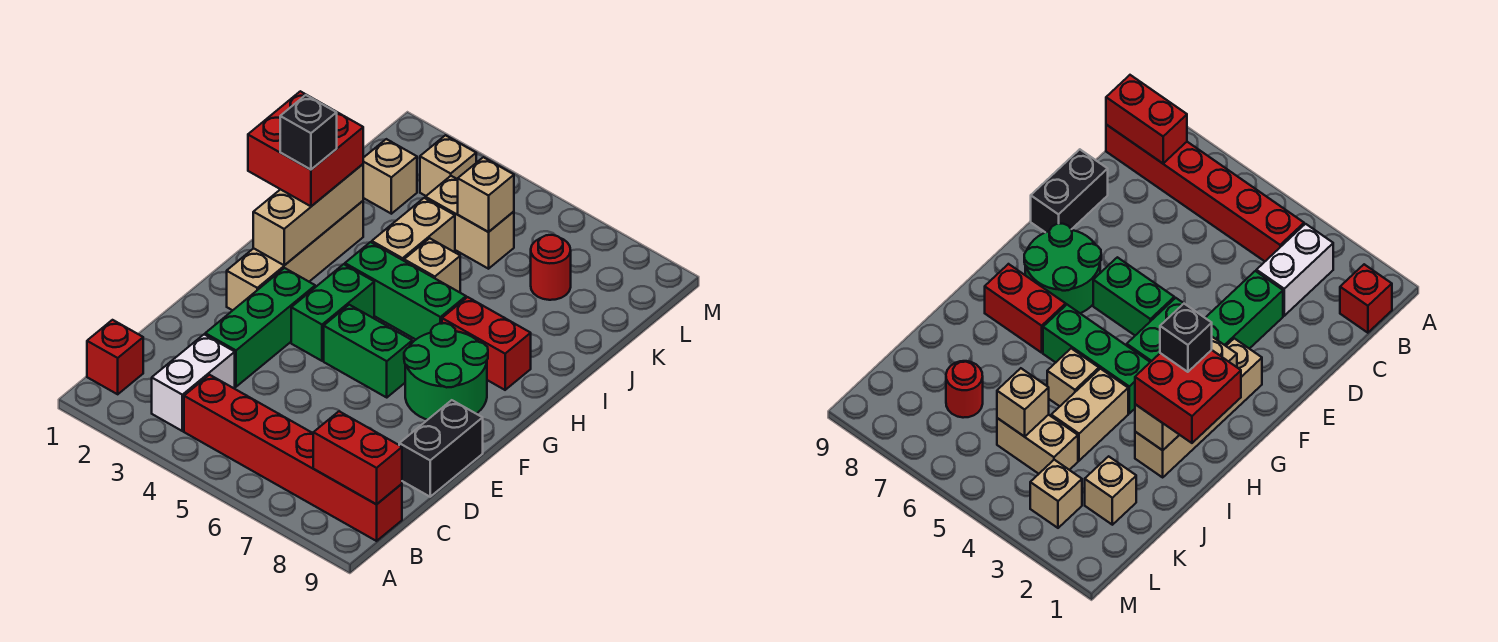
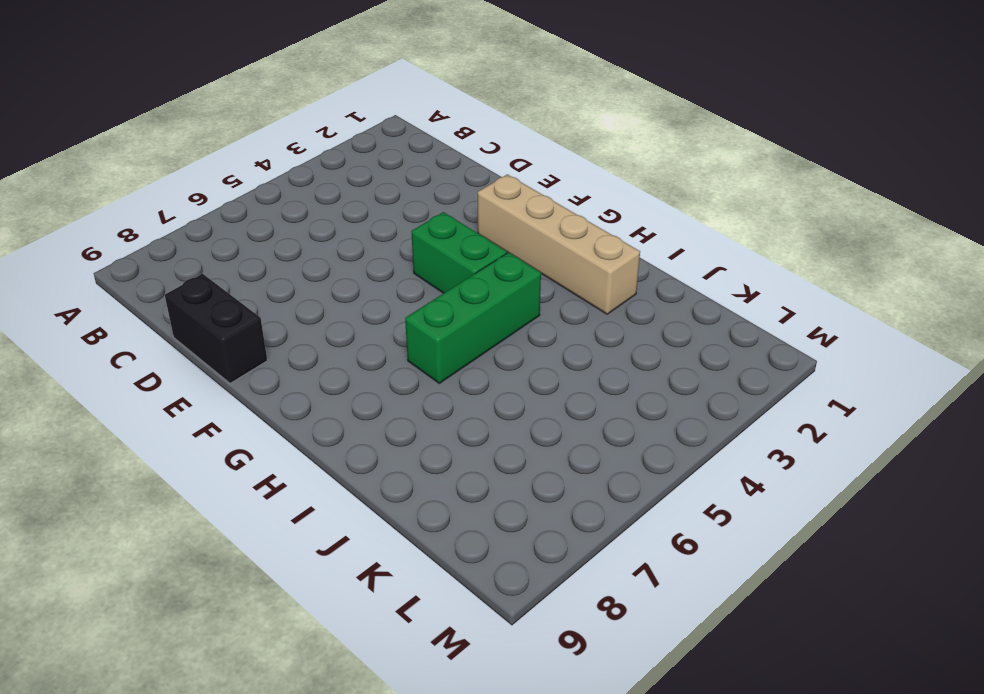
none -> red brick B1 level 1
none -> white brick B3:C3 level 1
none -> red brick B4:B9 level 1

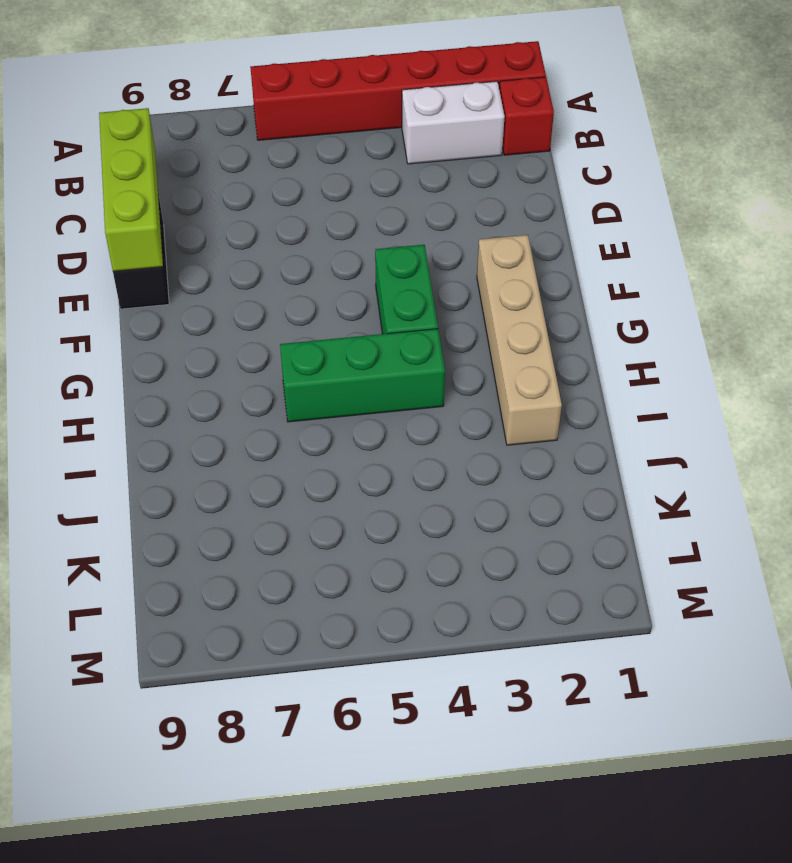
red brick A1:A6 level 1 -> red brick B4:B9 level 1
white brick B2:B3 level 1 -> white brick B3:C3 level 1
lime brick C9:E9 level 2 -> none
none -> green brick D3:F3 level 1
none -> green brick F5:F6 level 1
none -> green round brick F7:G8 level 1

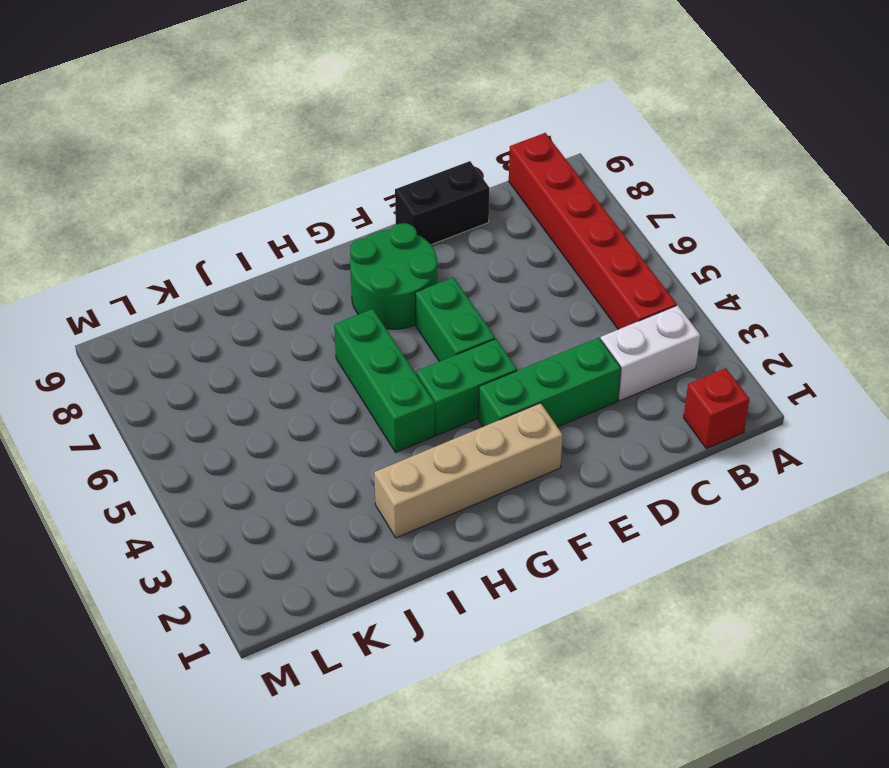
none -> red brick H7:H8 level 1
none -> tan brick I4:J4 level 1
none -> tan brick I5 level 1

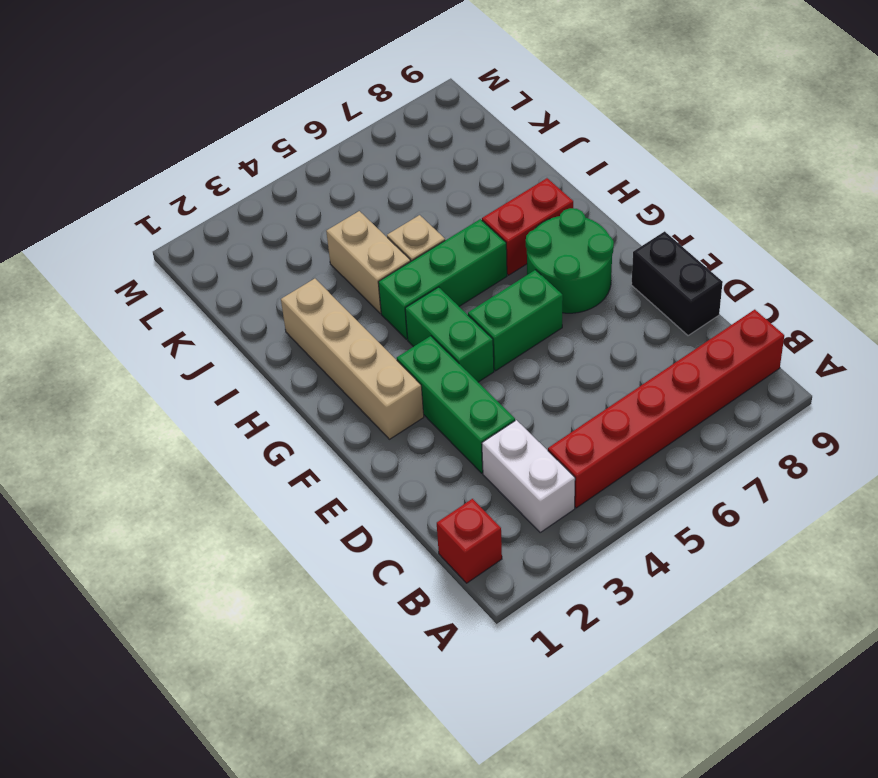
none -> tan brick K2 level 1
none -> tan brick K4:K5 level 1
none -> red round brick K7 level 1

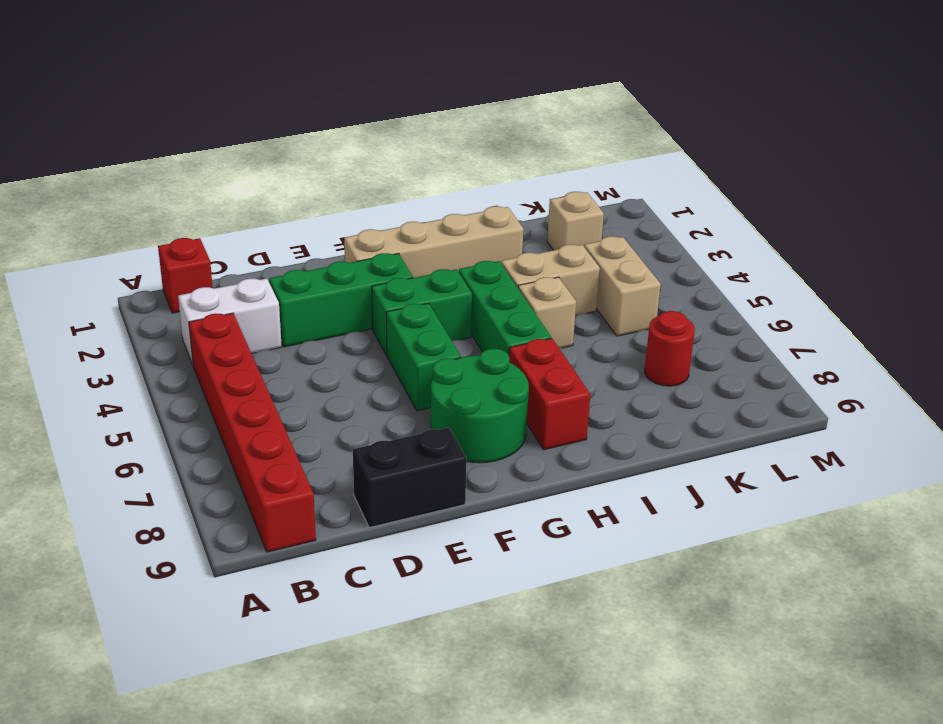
none -> tan brick L3 level 1
none -> red brick B8:B9 level 2
none -> tan brick G2:I2 level 2

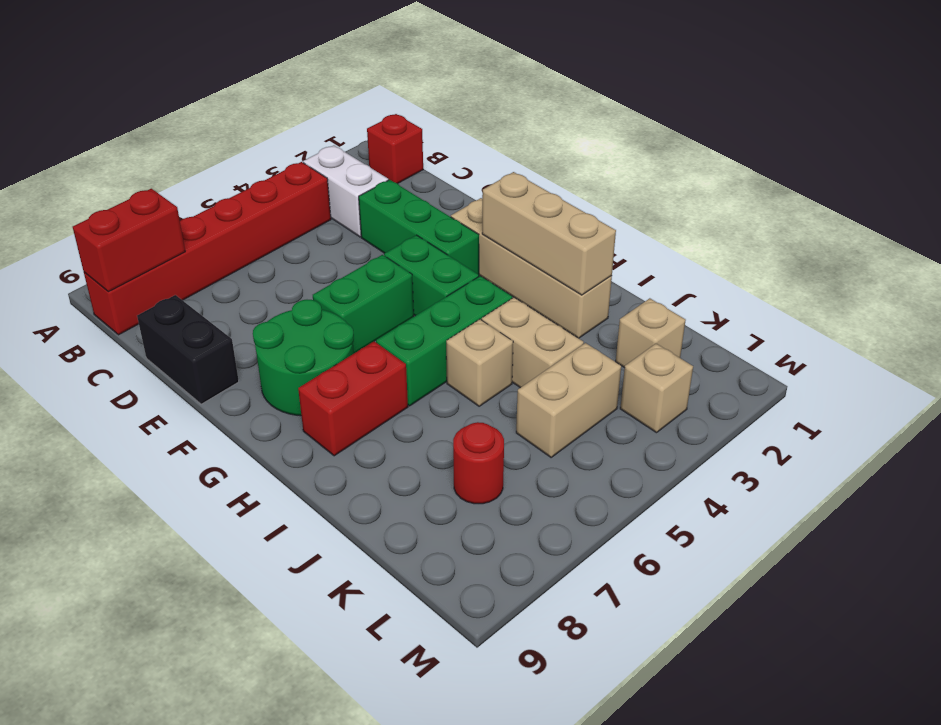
none -> tan brick K5 level 2
none -> red brick H1:I2 level 3
none -> black brick H2 level 4

